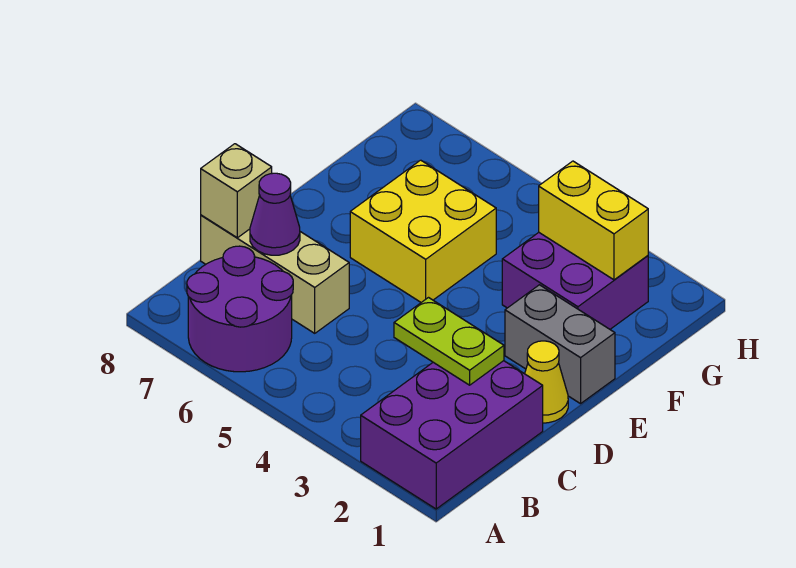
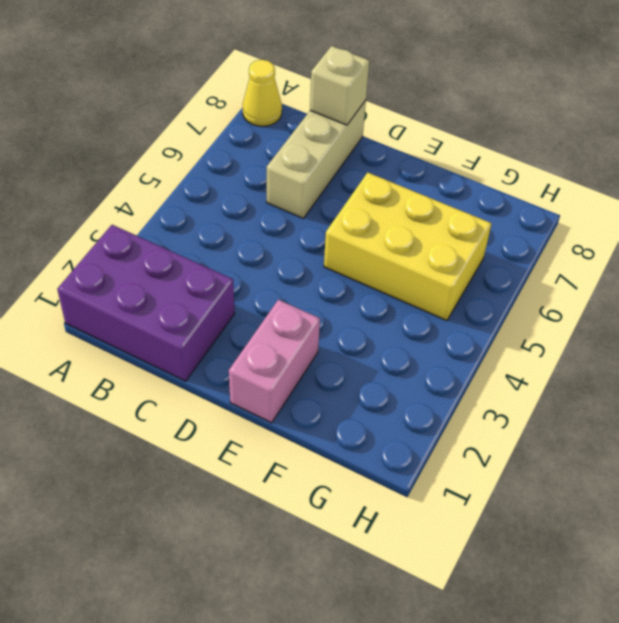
yellow cone A8 level 1 -> yellow cone D1 level 1
pink brick E1:E2 level 1 -> grey brick E1:E2 level 1
yellow brick E5:G6 level 1 -> yellow brick E5:F6 level 1
none -> purple round brick A6:B7 level 1
none -> purple brick F2:G3 level 1

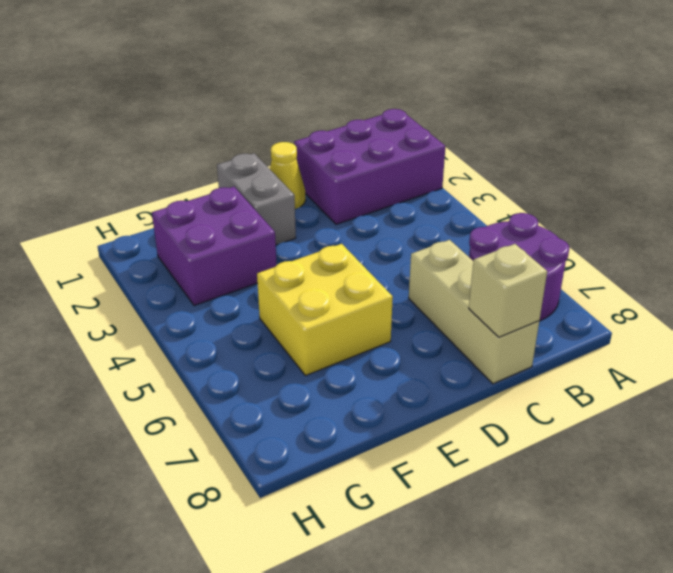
none -> lime plate C2:C3 level 2
none -> purple cone C7 level 2

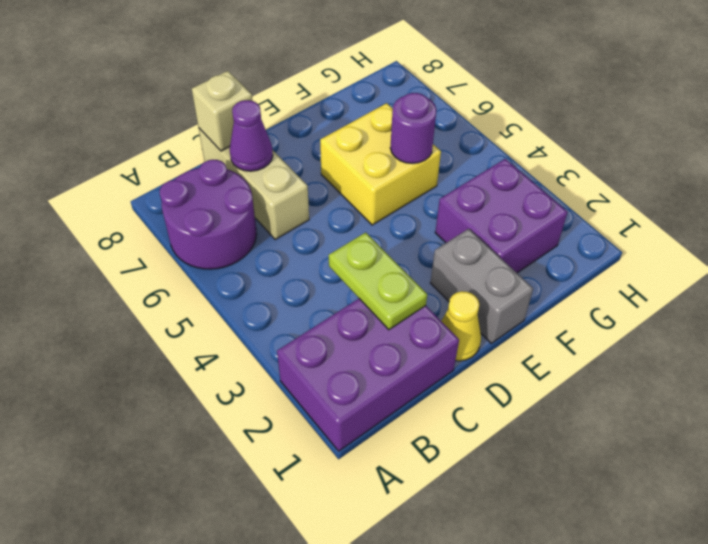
purple round brick F5 level 2 -> none
none -> yellow brick G2:G3 level 2

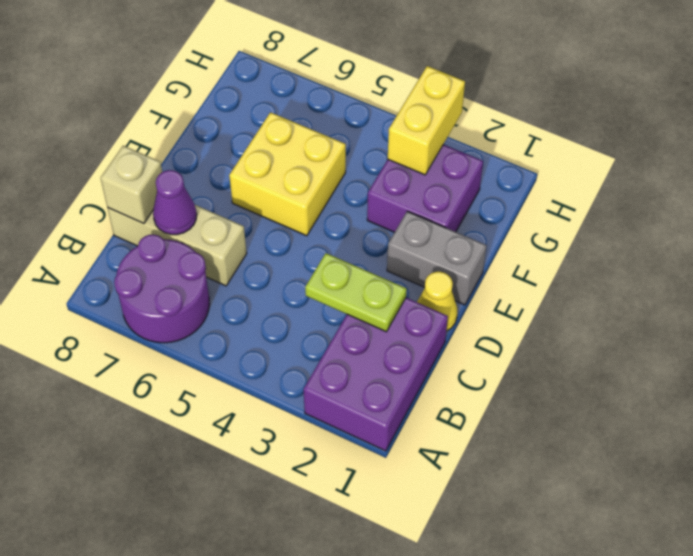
yellow brick G3:H3 level 2 -> yellow brick G2:G3 level 2

